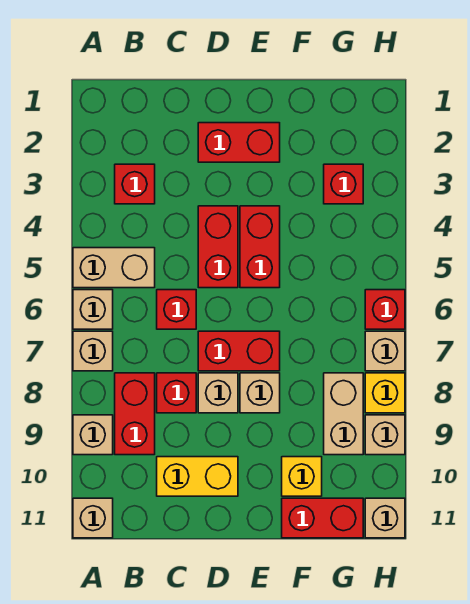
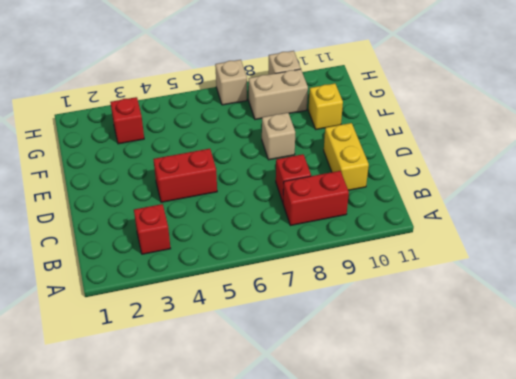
none -> tan brick A5:B5 level 1
none -> tan brick A6 level 1
none -> tan brick A7 level 1

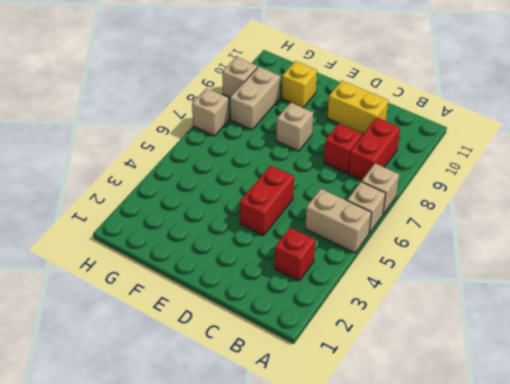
none -> tan brick A9 level 1
none -> tan brick A11 level 1
none -> red brick C6 level 1

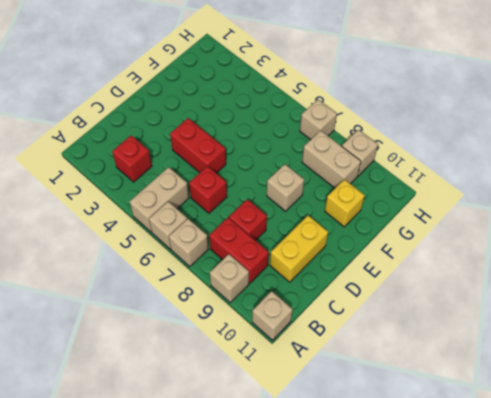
none -> red brick D2:E2 level 1
none -> red brick D7:E7 level 1
none -> tan brick D8 level 1

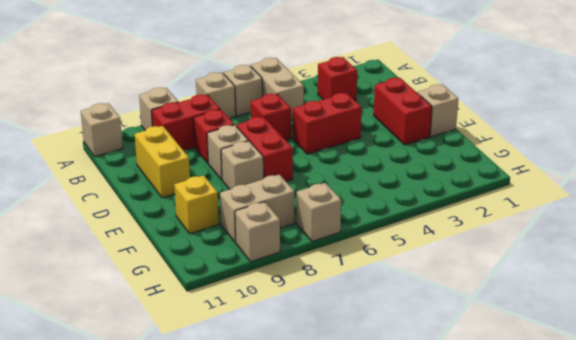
tan brick E1 level 1 -> tan brick H11 level 1
none -> red brick E4:E5 level 1
none -> red brick F11:G11 level 1
none -> red brick G3 level 1

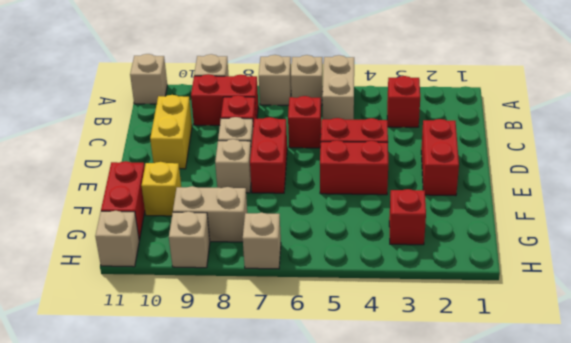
none -> red brick H6 level 1
none -> yellow brick H8 level 1

